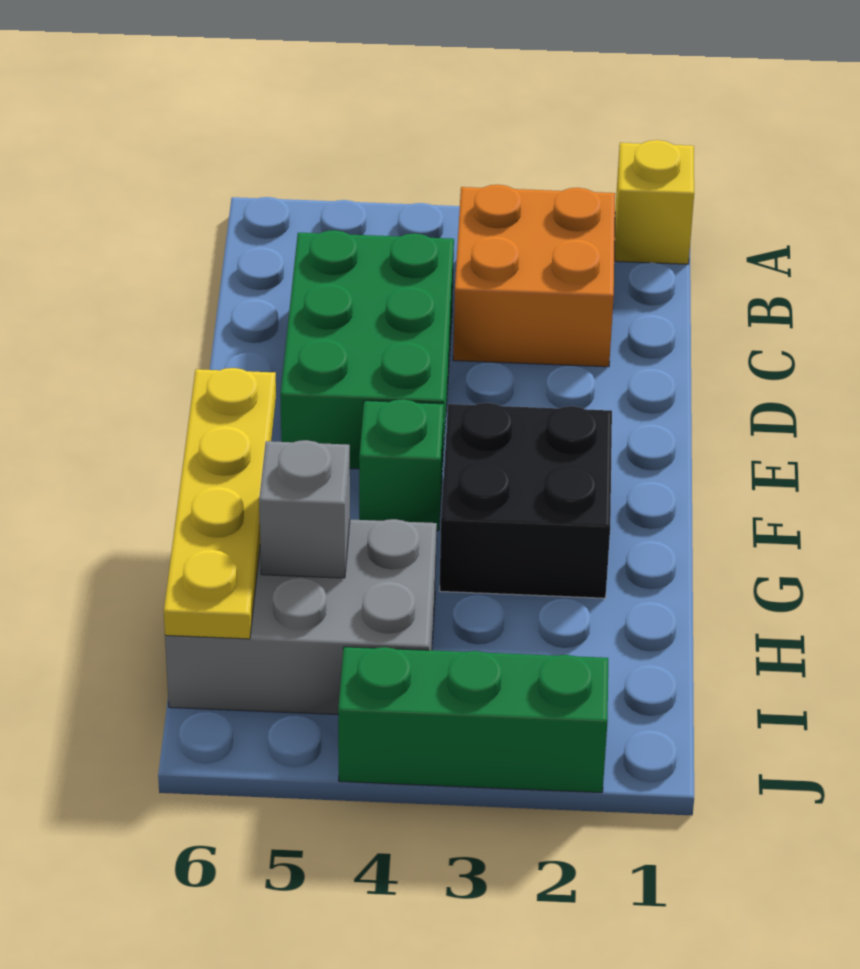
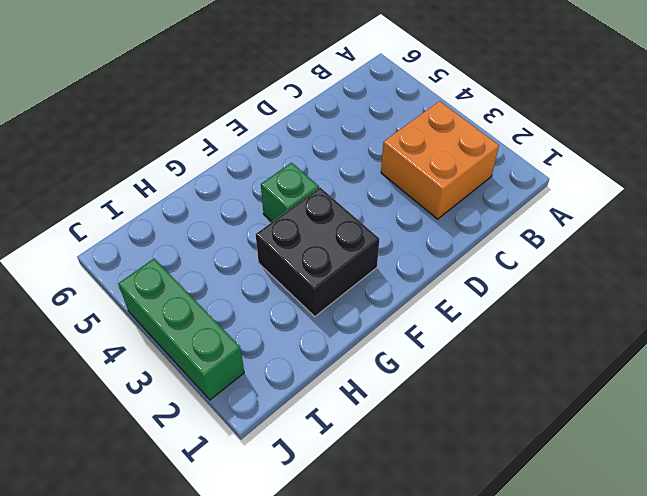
none -> yellow brick A1 level 1
none -> green brick C4:E5 level 1

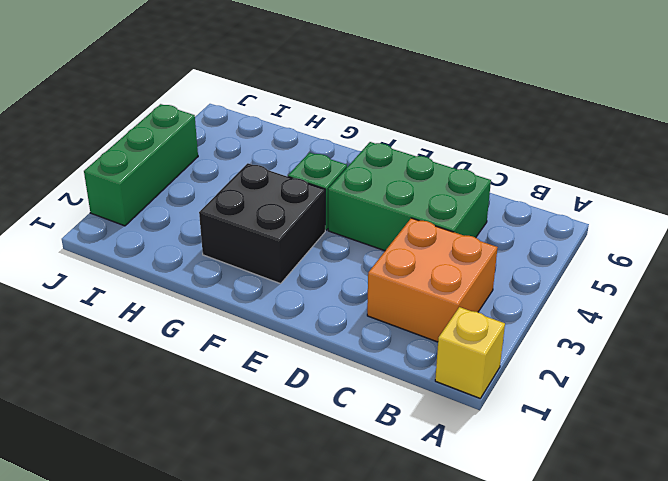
none -> grey brick H4:I6 level 1
none -> yellow plate F6:I6 level 2

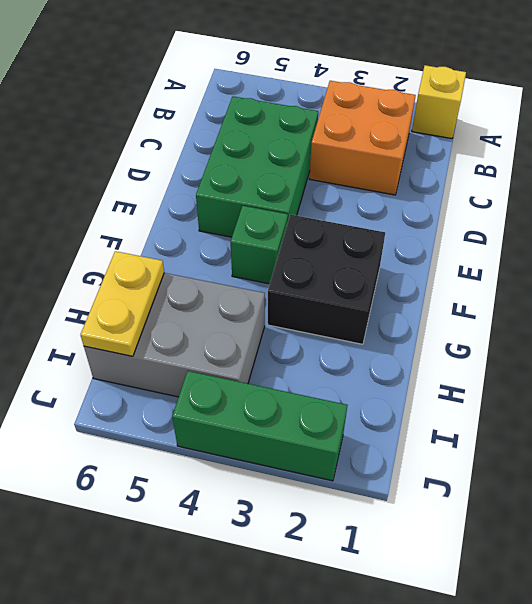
yellow plate H6:I6 level 2 -> yellow plate F6:I6 level 2
none -> grey brick H5 level 2

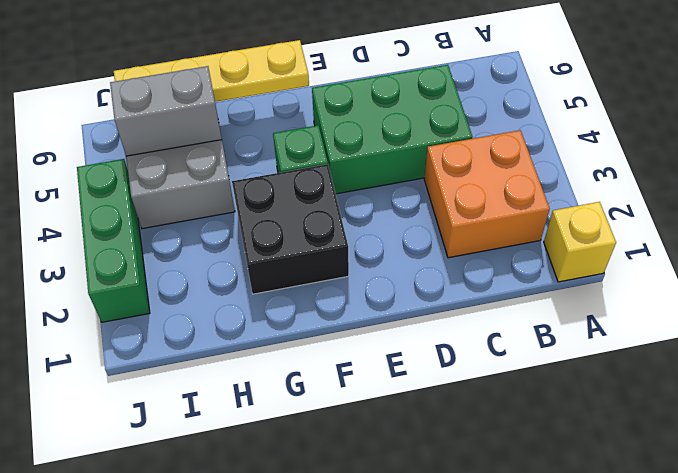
grey brick H5:I5 level 2 -> grey brick H5 level 2

